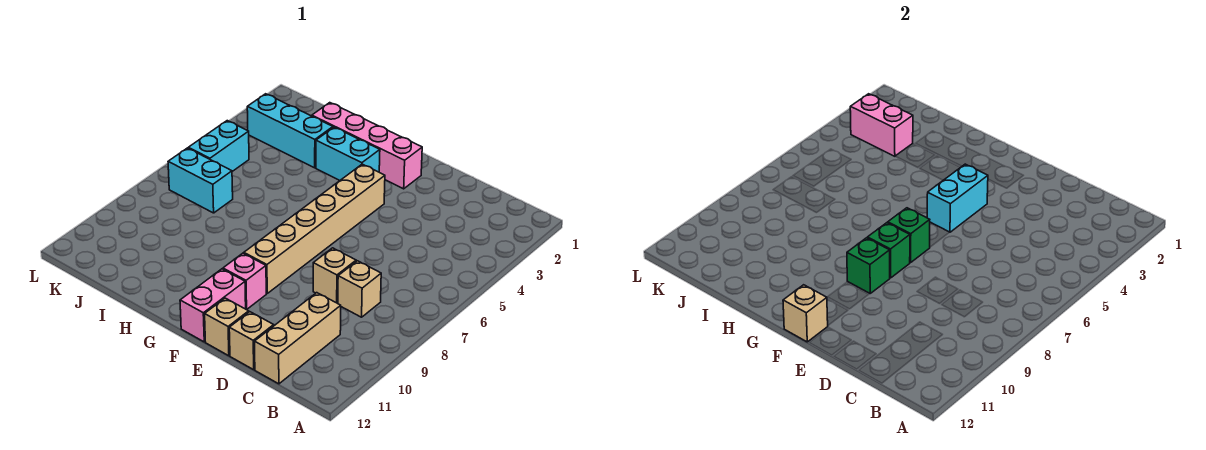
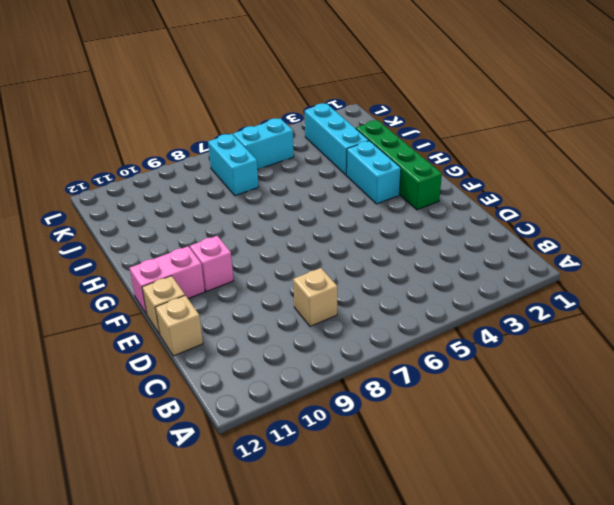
green brick F2:I2 level 1 -> pink brick F2:I2 level 1
none -> tan brick C10:C12 level 1
none -> tan brick D8 level 1
none -> tan brick F4:F9 level 1

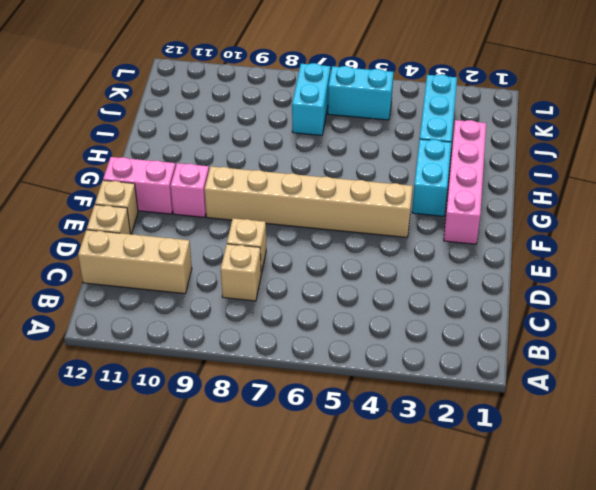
none -> cyan brick F4:F5 level 2
none -> green brick F7 level 2
none -> green brick F8 level 2

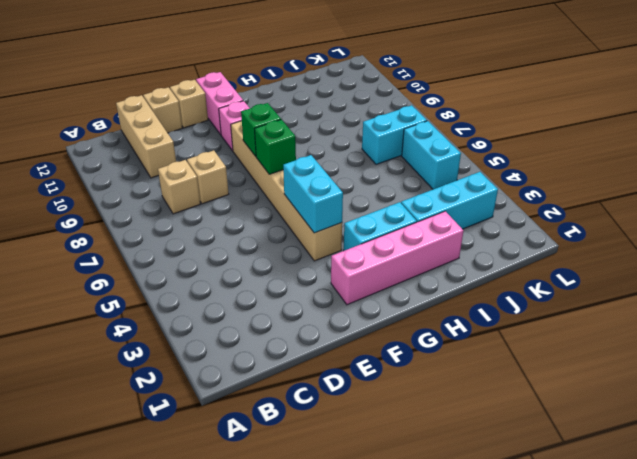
none -> green brick F9 level 2
none -> tan brick F12 level 2
none -> pink brick J3:K3 level 2

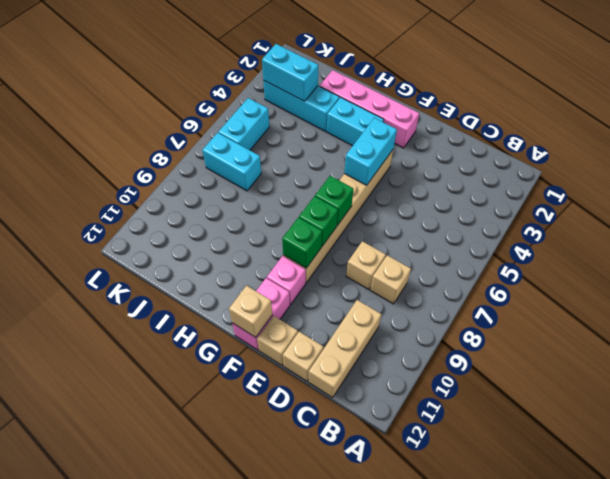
cyan brick J3:K3 level 2 -> pink brick J3:K3 level 2

